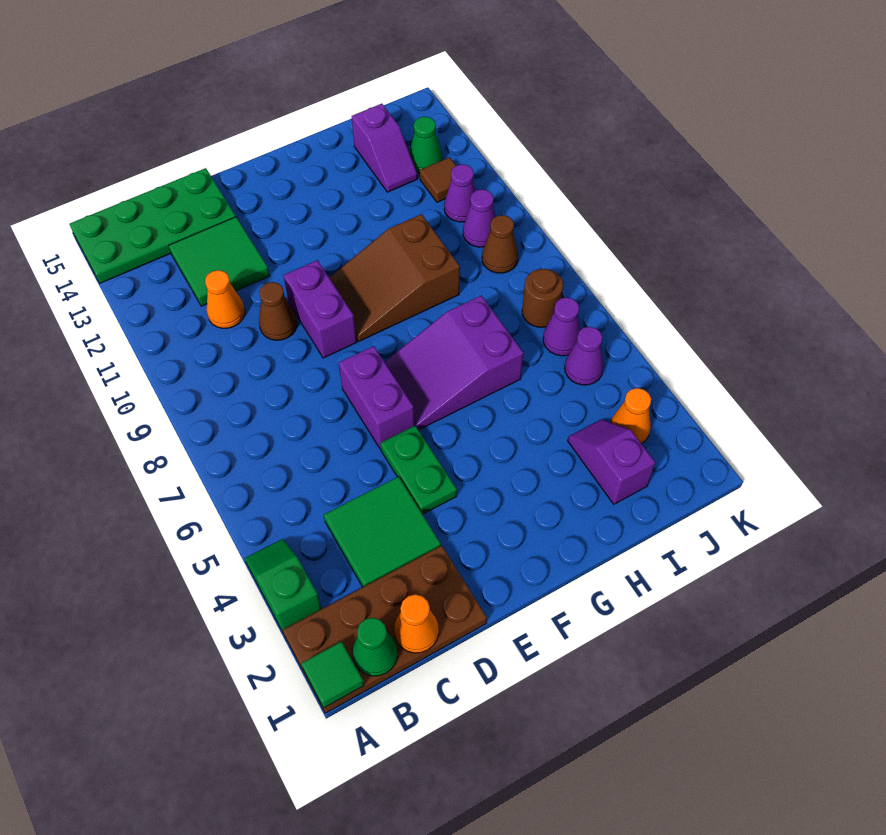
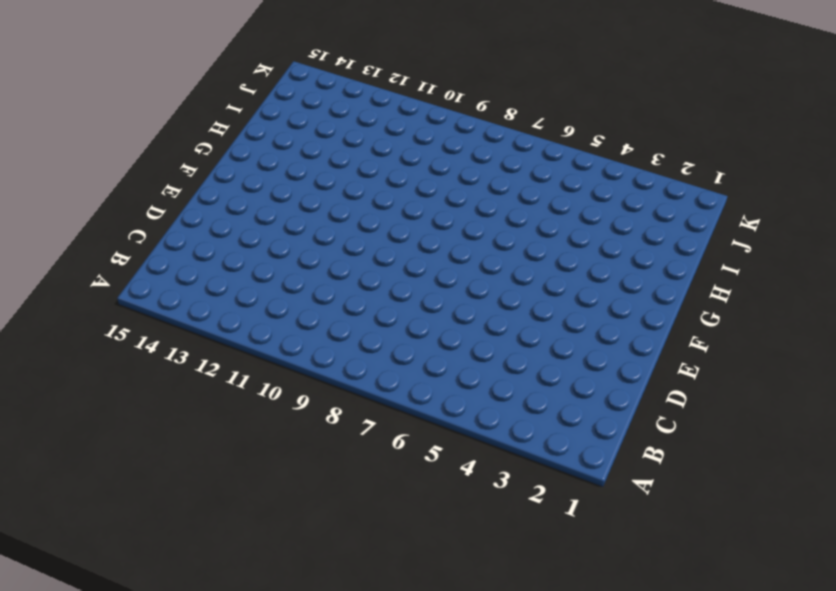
none -> brown plate A1:D2 level 1
none -> green slope A3:A4 level 1 top 3
none -> green plate A14:D15 level 1

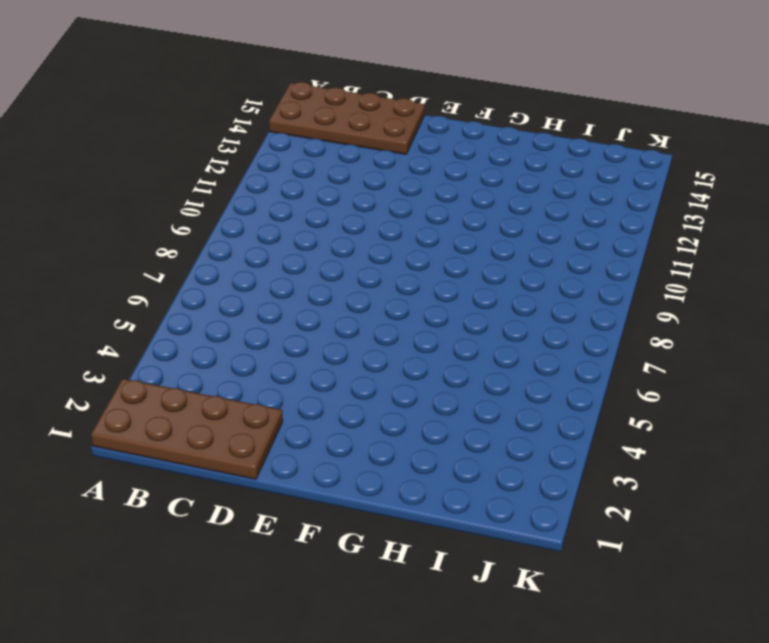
brown plate A14:D15 level 1 -> green plate A14:D15 level 1
none -> green slope A3:A4 level 1 top 3
none -> green tile C3:D4 level 1
none -> orange cone C11 level 1

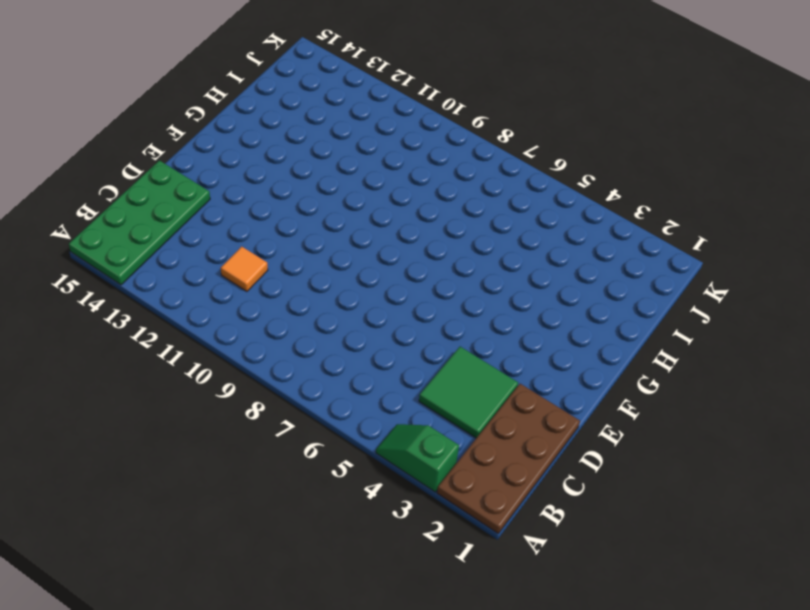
orange tile C11 level 1 -> orange cone C11 level 1
none -> green tile C12:D13 level 1
none -> brown cone D10 level 1
none -> green plate E4:E5 level 1

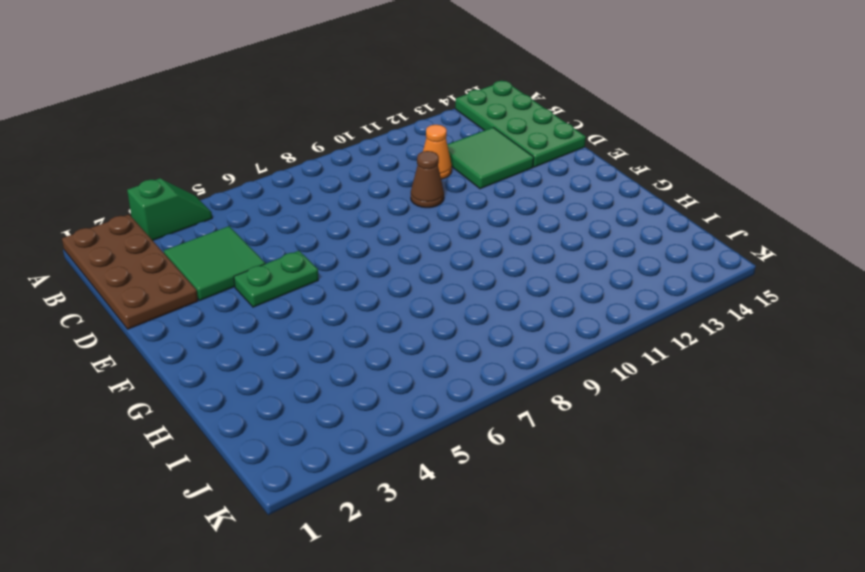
none -> purple brick E6:E7 level 1
none -> purple brick E9:E10 level 1
none -> purple slope F6:H7 level 1 top H

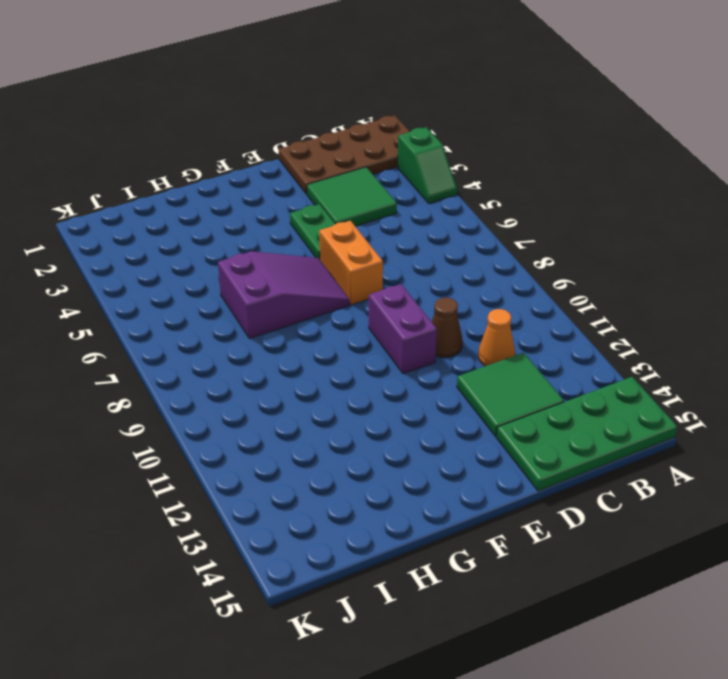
orange brick E6:E7 level 1 -> purple brick E6:E7 level 1
none -> brown slope F9:H10 level 1 top H
none -> purple slope I2:I3 level 1 top 2
none -> purple slope I13:I14 level 1 top 14

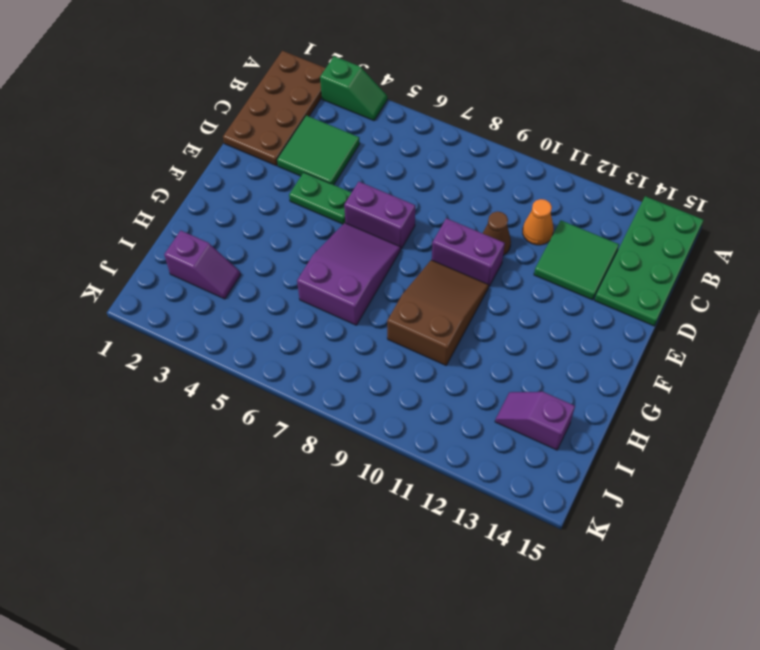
none -> orange cone J3 level 1
none -> purple cone J5 level 1
none -> purple cone J6 level 1

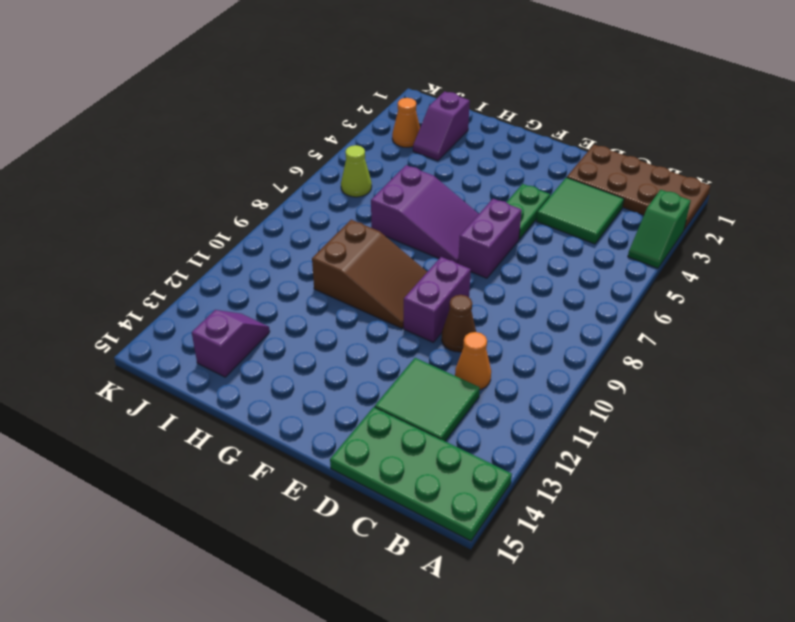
lime cone J6 level 1 -> purple cone J6 level 1
none -> purple cone J5 level 1
none -> brown round brick J7 level 1
none -> brown cone J9 level 1

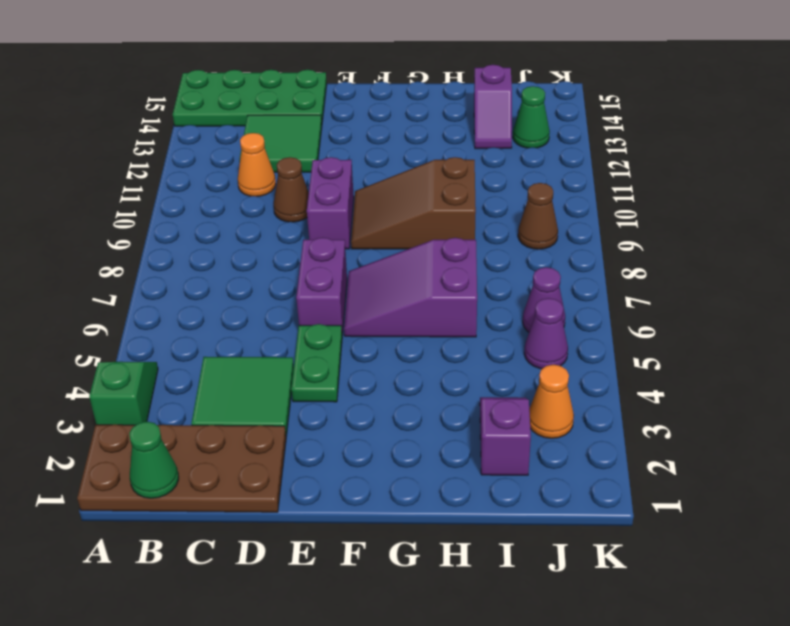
none -> brown round brick J7 level 1
none -> purple cone J10 level 1
none -> purple cone J11 level 1

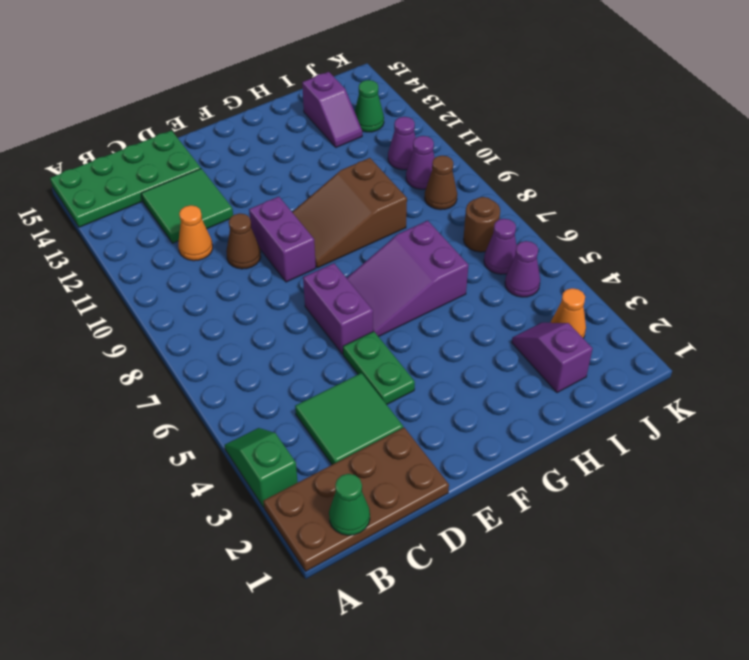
none -> brown tile J12 level 1
none -> green tile A1 level 2
none -> orange cone C1 level 2

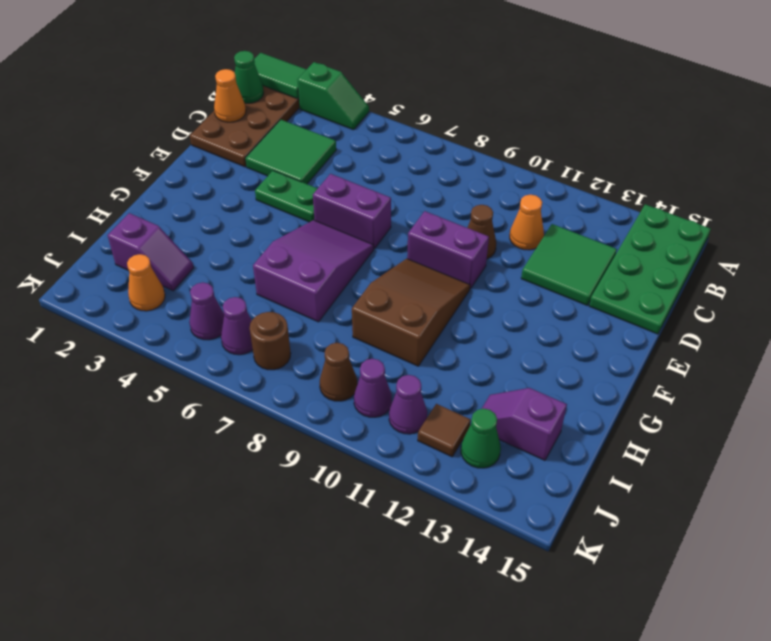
green tile A1:A2 level 2 -> green tile A1 level 2

